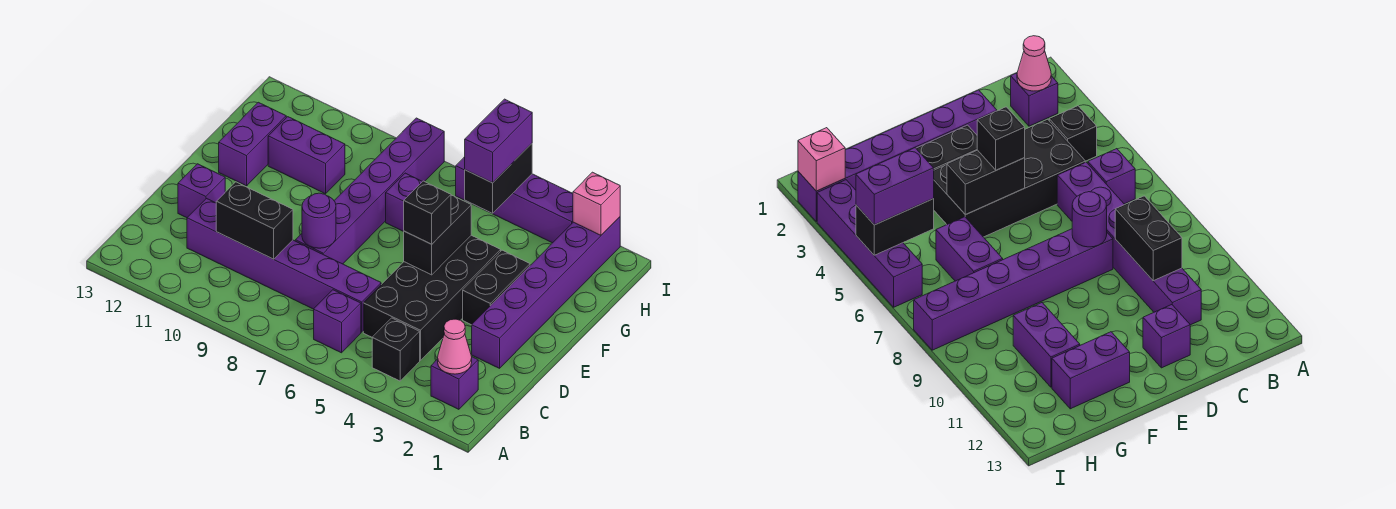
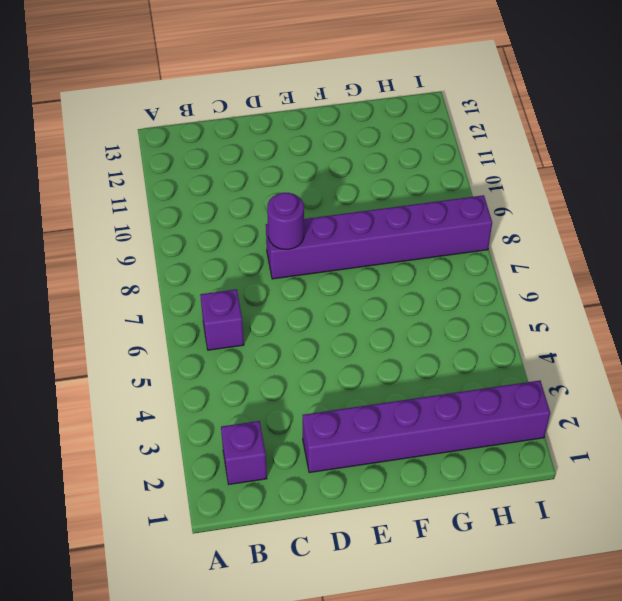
none -> black brick B4 level 1
none -> black brick C4:F5 level 1
none -> purple brick C6:C11 level 1

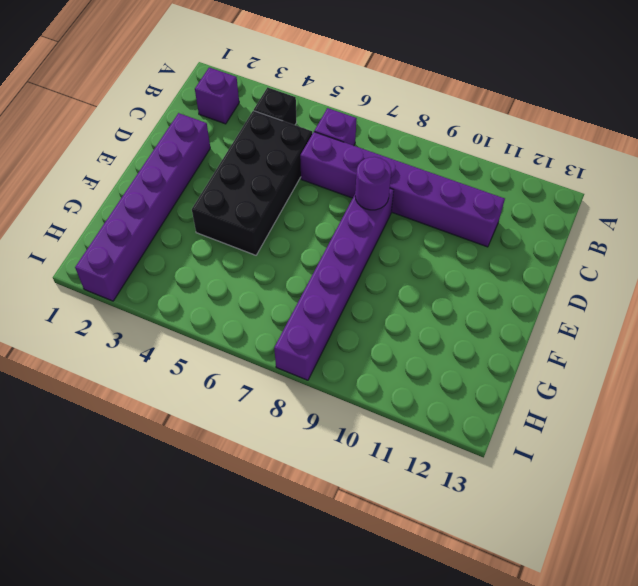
none -> purple brick D12 level 1
none -> black brick E3:F3 level 1
none -> purple brick F12:G12 level 1

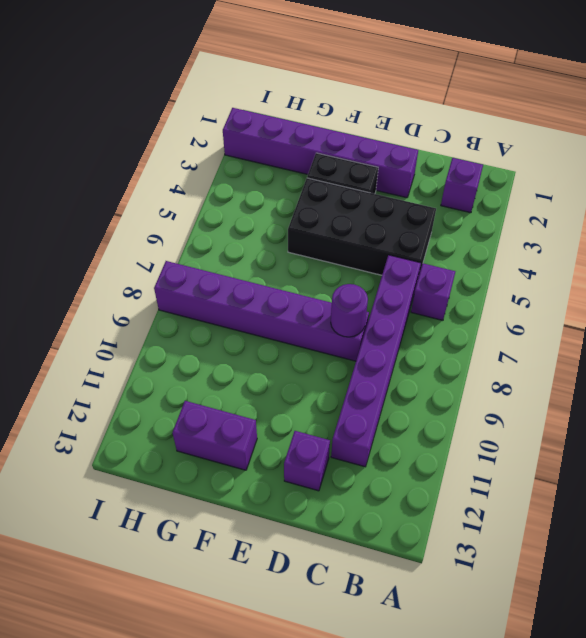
none -> black brick B4 level 1
none -> purple brick G6:G7 level 1
none -> purple brick G10:G11 level 1

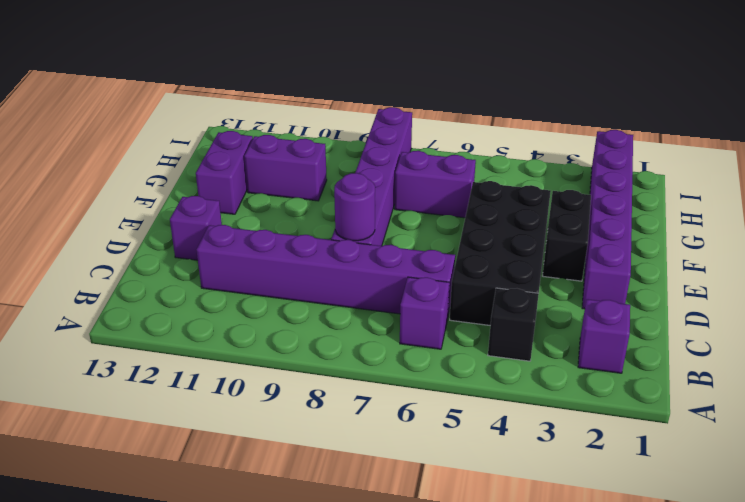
none -> purple brick I3:I6 level 1
none -> pink cone B2 level 2
none -> black brick C9:C10 level 2

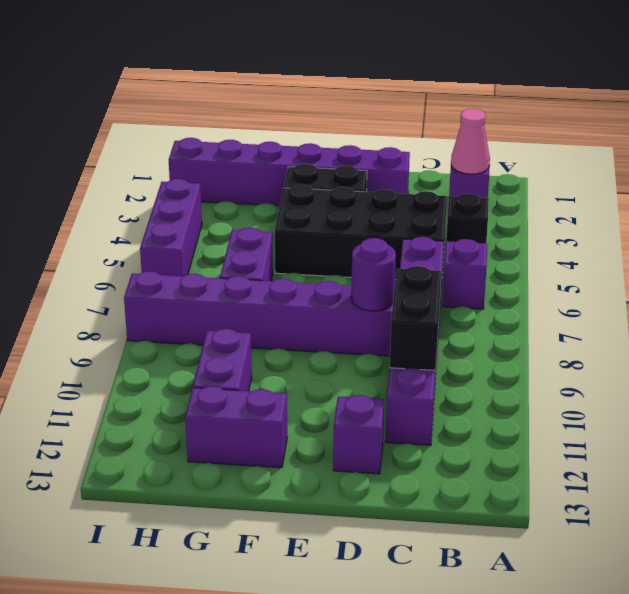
purple brick I4:I6 level 1 -> purple brick I3:I6 level 1
none -> black brick E5:F5 level 2
none -> black brick H5:I5 level 2
none -> pink brick I2 level 2

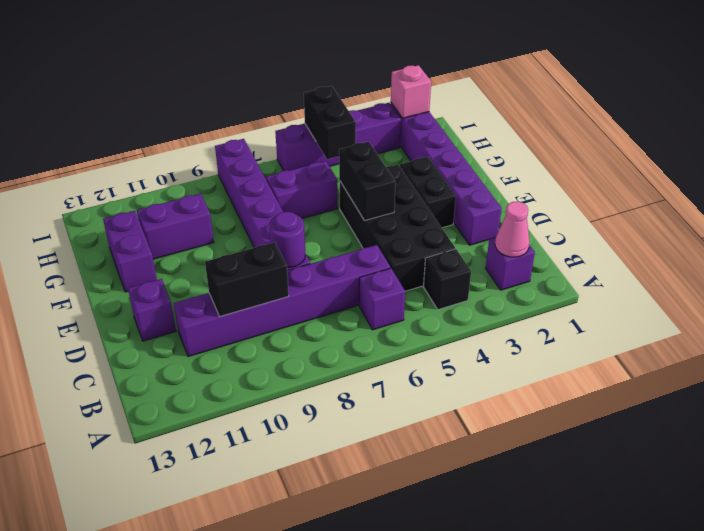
none -> black brick E5 level 3
none -> purple brick H5:I5 level 3

